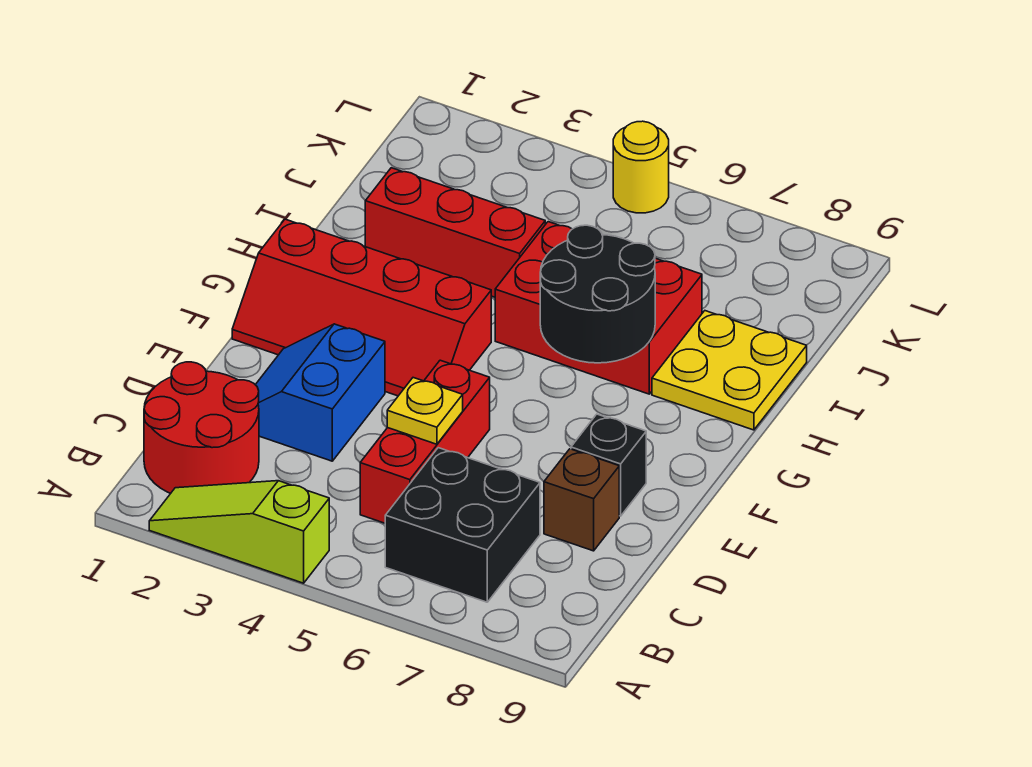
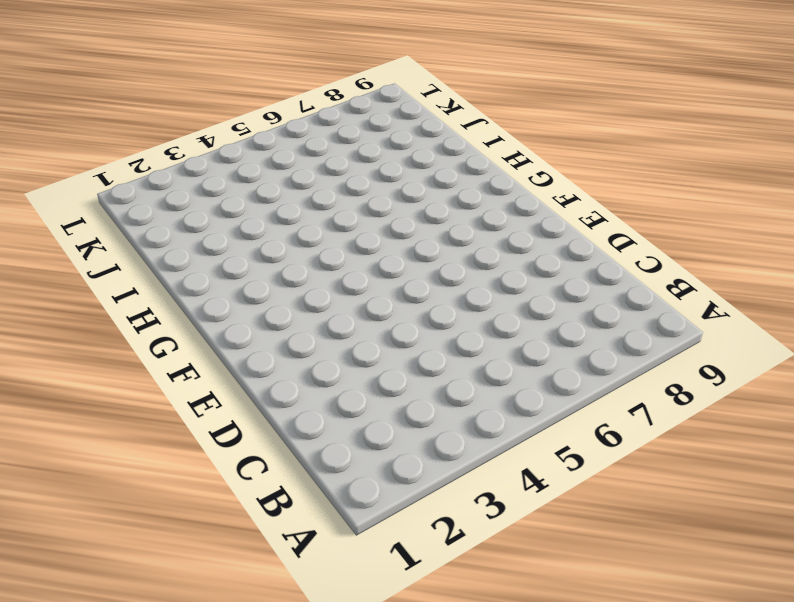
none -> lime slope A2:A4 level 1 top 4
none -> red round brick B1:C2 level 1
none -> black brick B6:C7 level 1

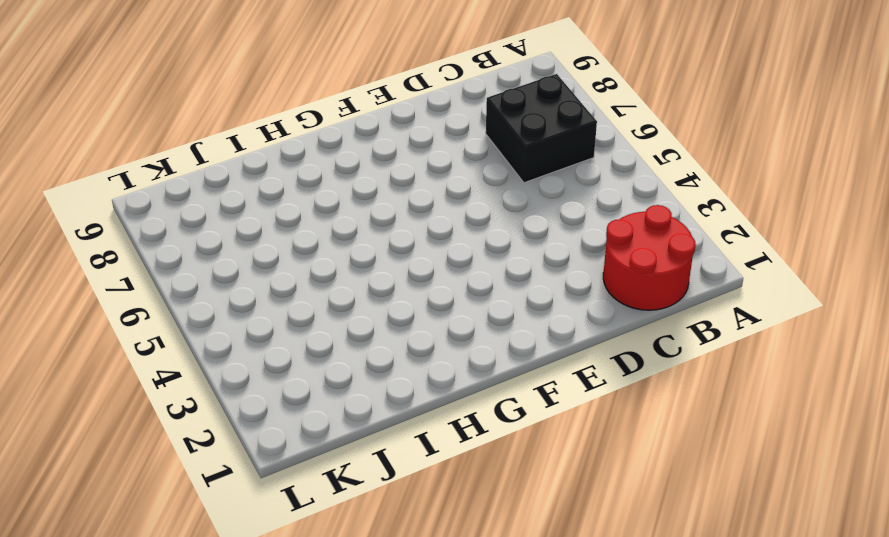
none -> lime slope A2:A4 level 1 top 4
none -> red brick C5:E5 level 1
none -> blue slope D2:E3 level 1 top 3

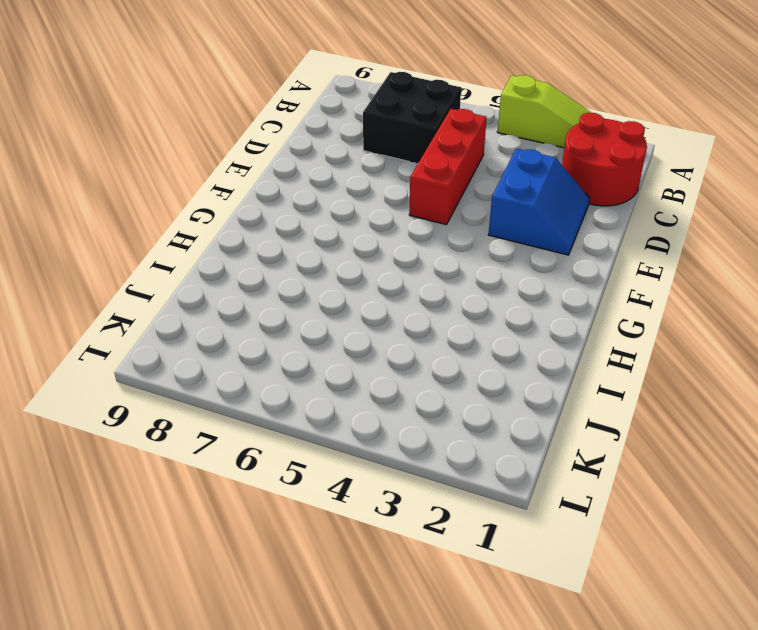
none -> brown brick D8 level 1
none -> black brick E8 level 1
none -> red slope F1:G4 level 1 top G

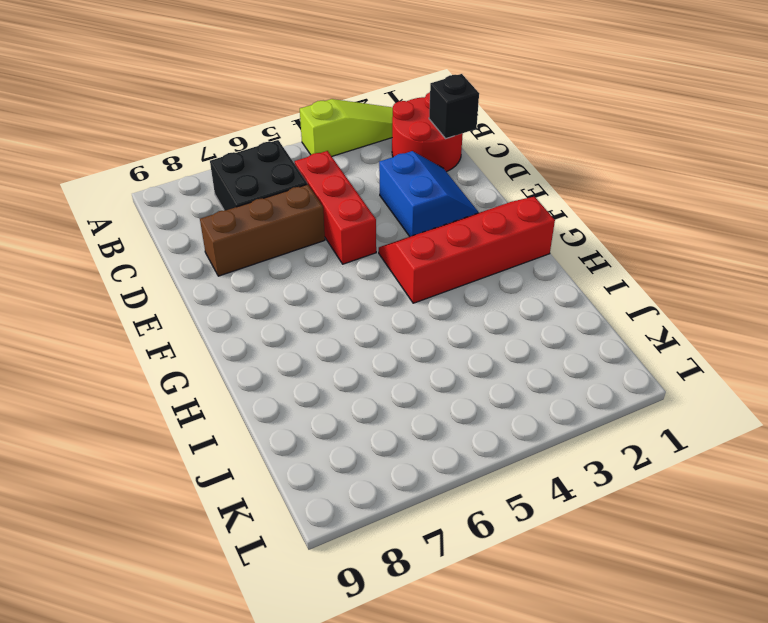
black brick C1 level 2 -> black brick E8 level 1
brown brick D6:D8 level 1 -> brown brick D8 level 1
none -> red brick H5:I7 level 1
none -> yellow plate H8:I9 level 1
none -> red brick I2:I4 level 1

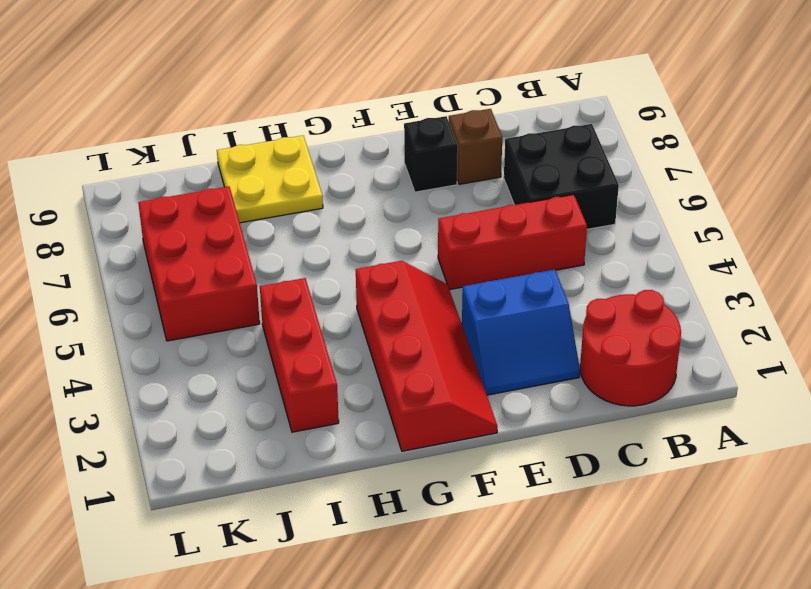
red brick J5:K7 level 1 -> red brick H5:I7 level 1
none -> lime slope A2:A4 level 1 top 4
none -> yellow round brick L5 level 1
none -> yellow plate D5 level 2

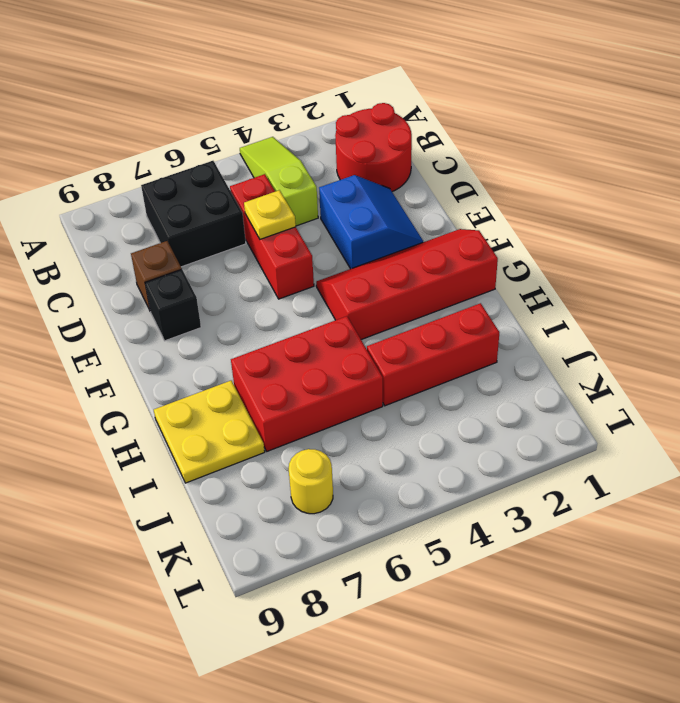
lime slope A4:C4 level 1 top C -> lime slope A2:A4 level 1 top 4
yellow round brick K7 level 1 -> yellow round brick L5 level 1
none -> black round brick G6:H7 level 2

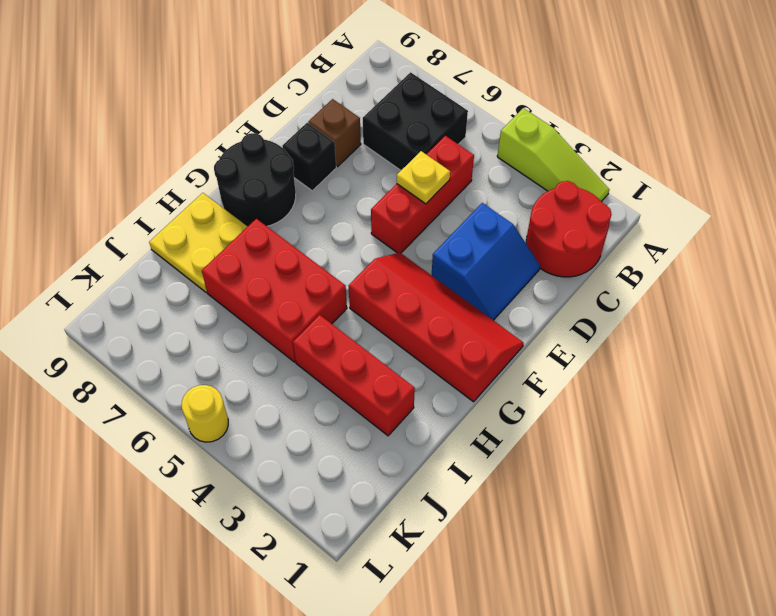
black round brick F8:G9 level 1 -> black round brick G6:H7 level 2

